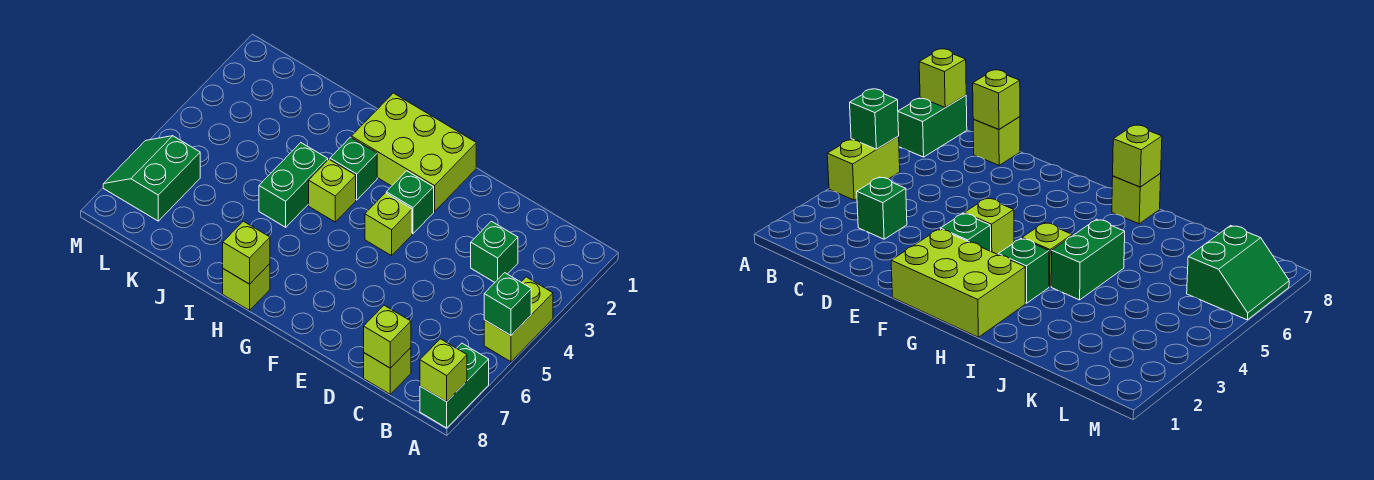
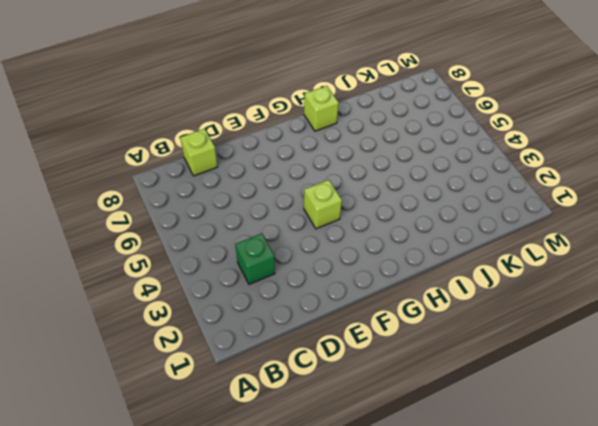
none -> lime brick A4:A5 level 1
none -> green brick A7:A8 level 1
none -> lime brick F1:H2 level 1

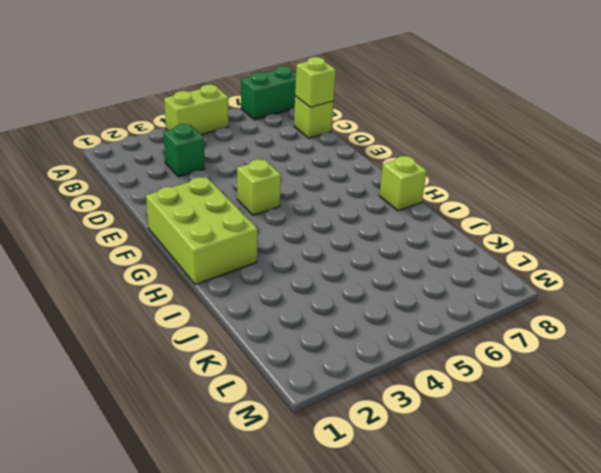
none -> green brick F3 level 1
none -> green brick H3 level 1
none -> lime brick H4 level 1

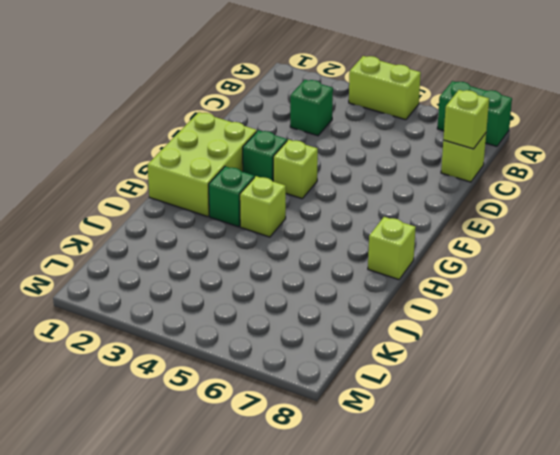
none -> green brick I4:I5 level 1
none -> green slope L6:M7 level 1 top L
none -> green brick A5 level 2

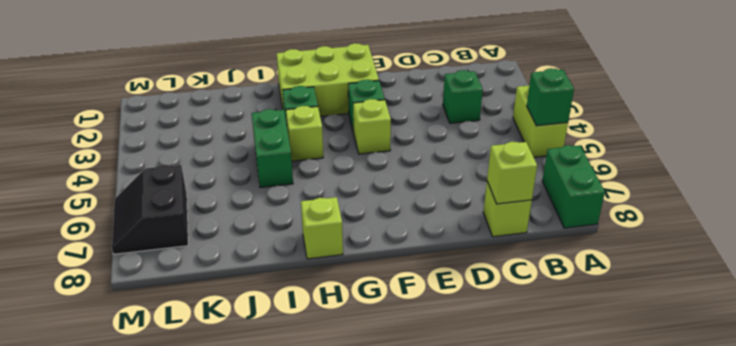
black slope L6:M7 level 1 top L -> green slope L6:M7 level 1 top L
none -> lime brick A8 level 2
none -> lime brick H8 level 2

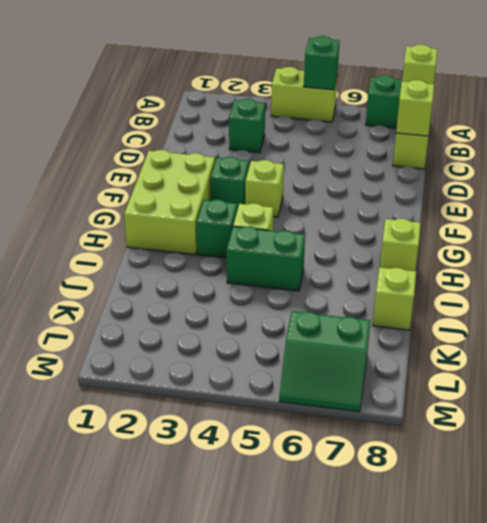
lime brick J8 level 1 -> lime brick H8 level 2

